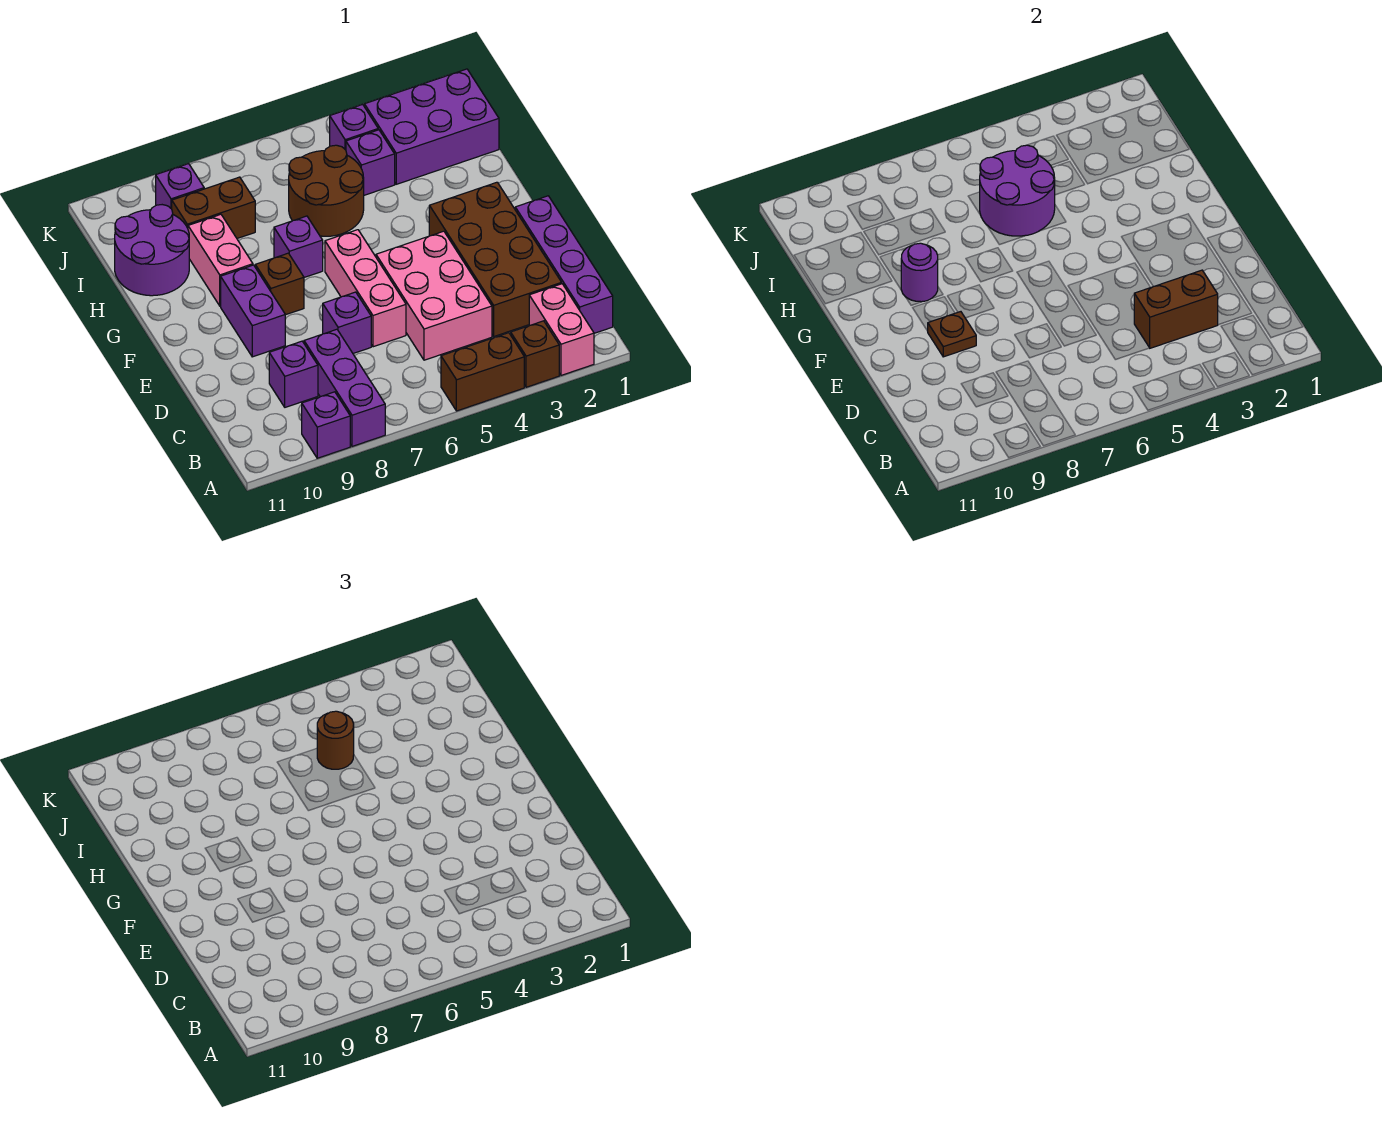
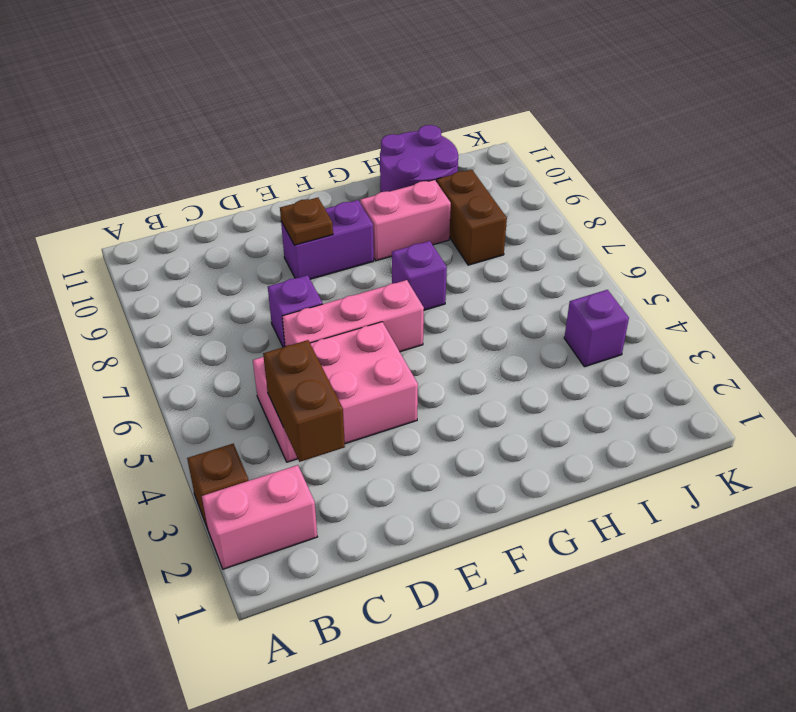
none -> brown brick A4:A5 level 1
none -> purple brick A8:C8 level 1
none -> purple brick A9 level 1

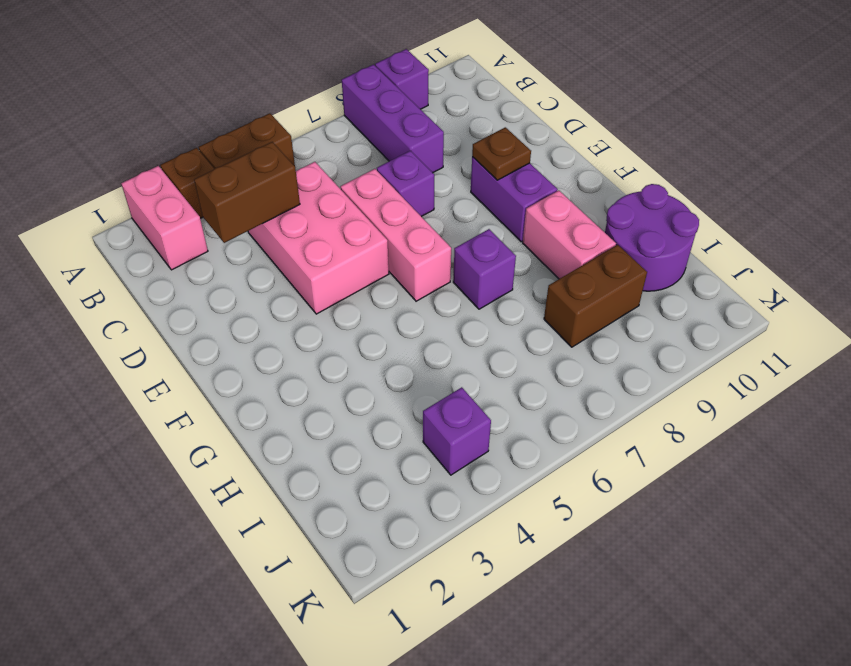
none -> purple brick B1:E1 level 1
none -> brown brick C2:F3 level 1
none -> purple brick C9 level 1

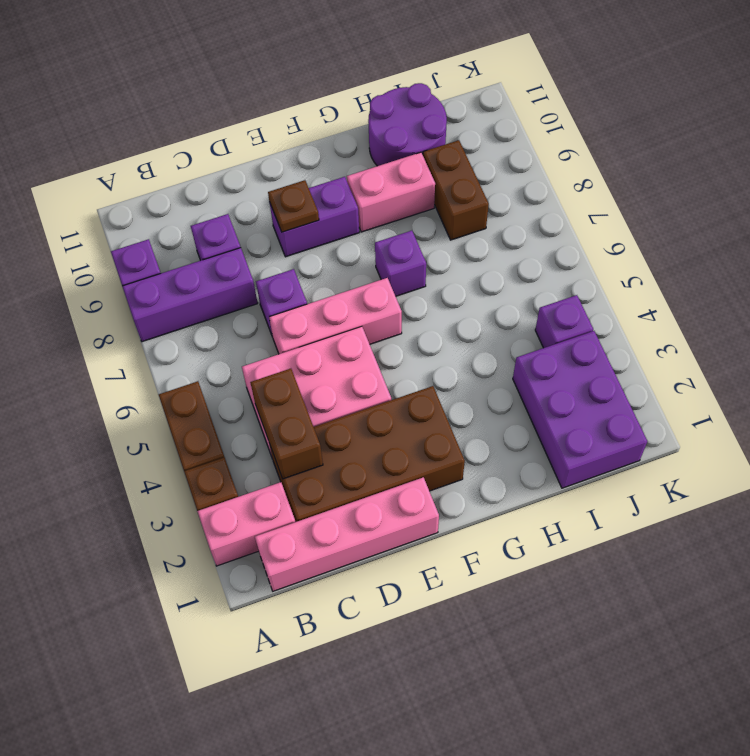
pink brick B1:E1 level 1 -> purple brick B1:E1 level 1
none -> brown brick F8 level 1
none -> brown round brick H5:I6 level 1
none -> purple brick I4 level 1

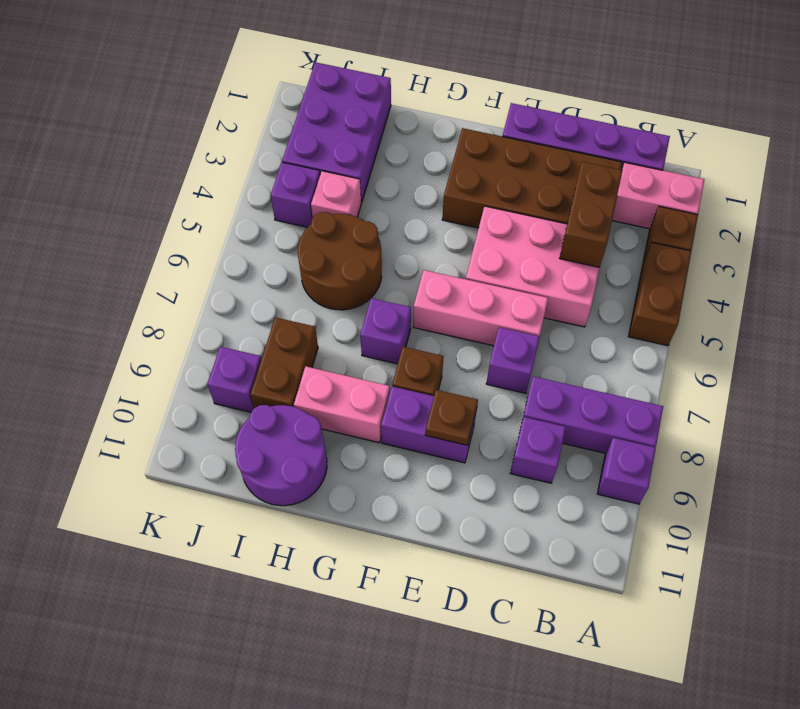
pink brick I4 level 1 -> purple brick I4 level 1
none -> purple round brick G9 level 2
none -> purple round brick H5:I6 level 2
none -> brown round brick I5 level 3

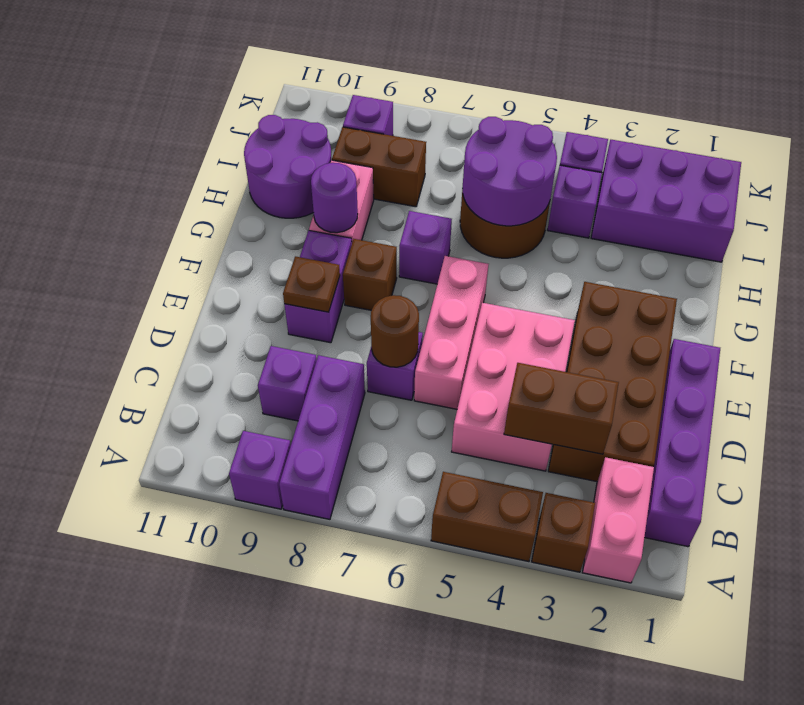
brown round brick D7 level 2 -> brown round brick I5 level 3

